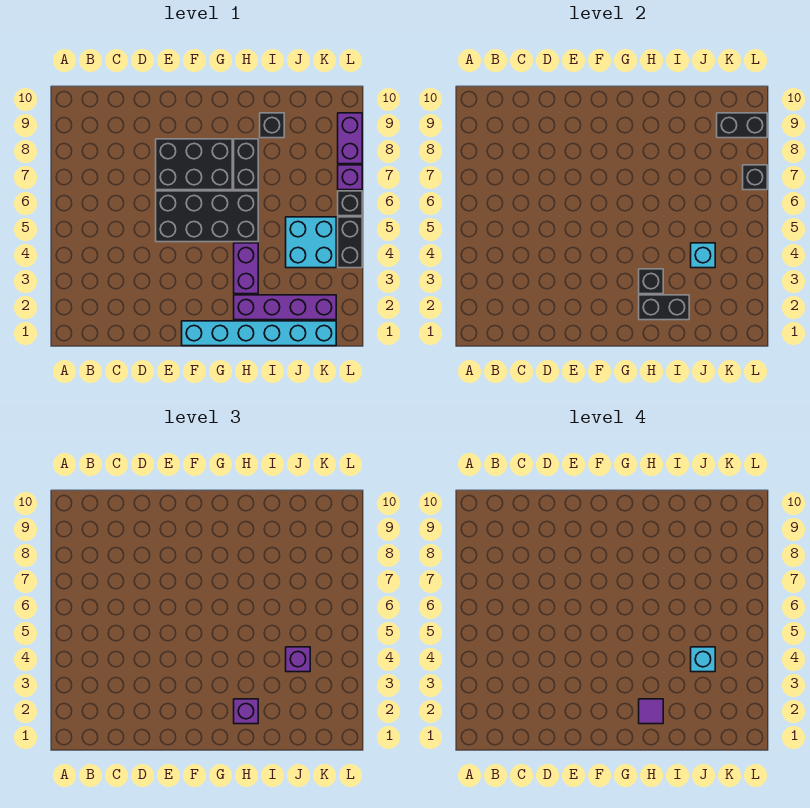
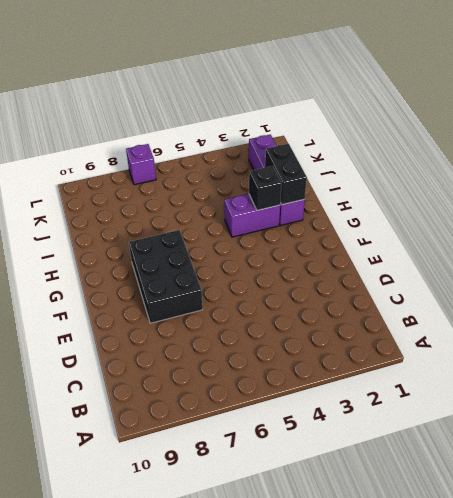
none -> black brick E5:H6 level 1
none -> cyan brick F1:K1 level 1
none -> black brick H7:H8 level 1

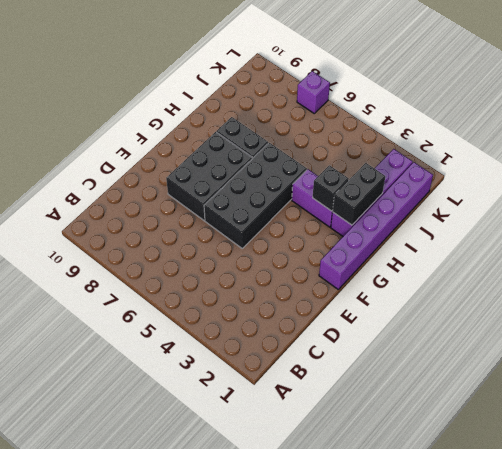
purple brick F1:K1 level 1 -> cyan brick F1:K1 level 1
none -> black brick I9 level 1
none -> cyan brick J4:K5 level 1
none -> black brick L4:L5 level 1

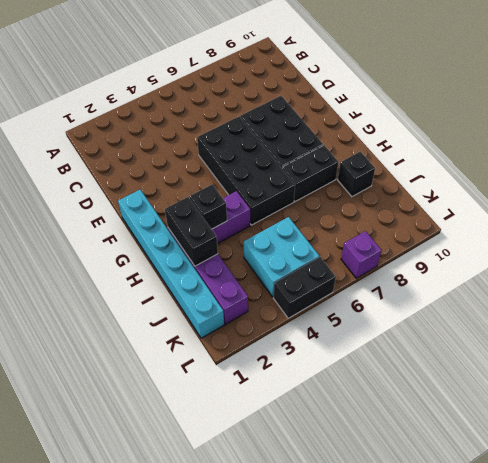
none -> black brick L6 level 1
none -> purple brick L8:L9 level 1
none -> cyan brick J4 level 2

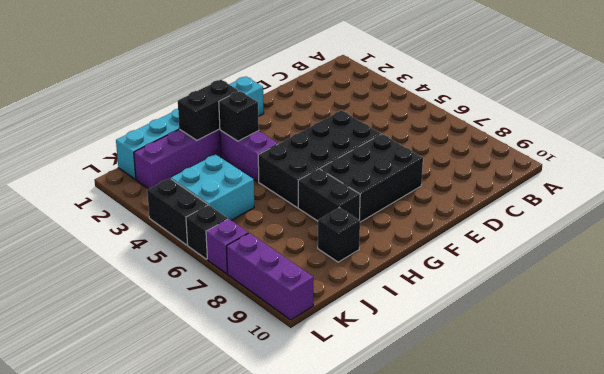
purple brick L8:L10 level 1 -> purple brick L8:L9 level 1
none -> cyan brick J4 level 2
none -> black brick K9:L9 level 2
none -> black brick L7 level 2

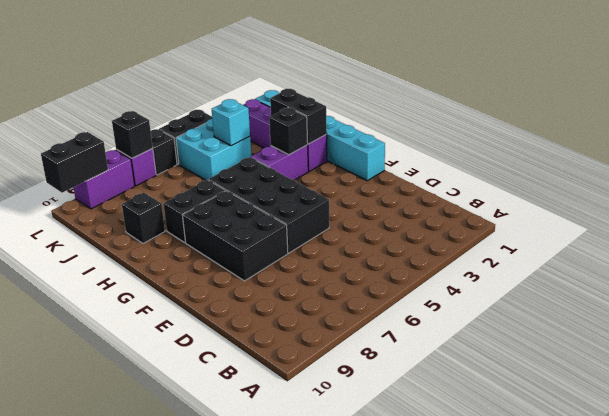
black brick L9:L10 level 2 -> black brick K9:L9 level 2
none -> purple brick H2 level 3
none -> purple brick J4 level 3
none -> purple tile H2 level 4

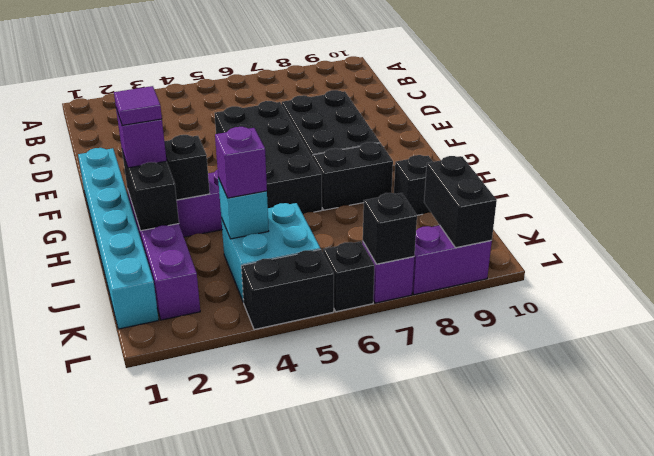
none -> cyan brick J4 level 4

